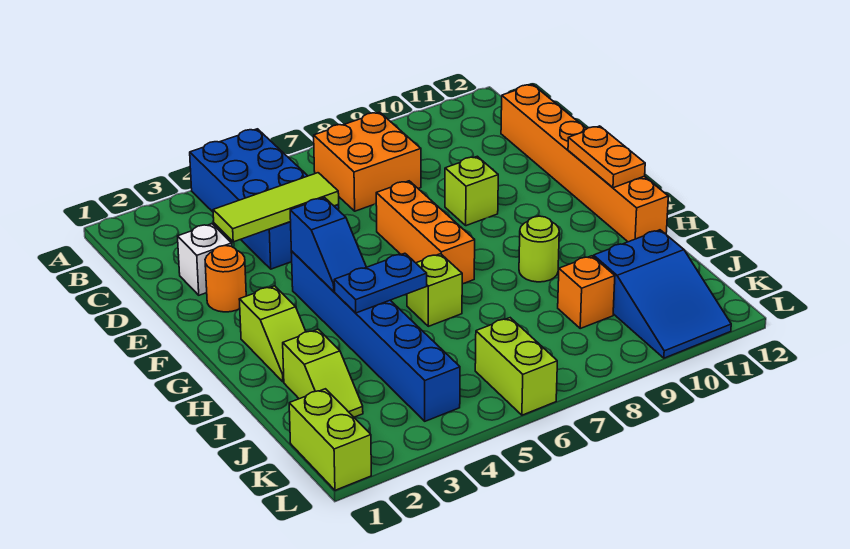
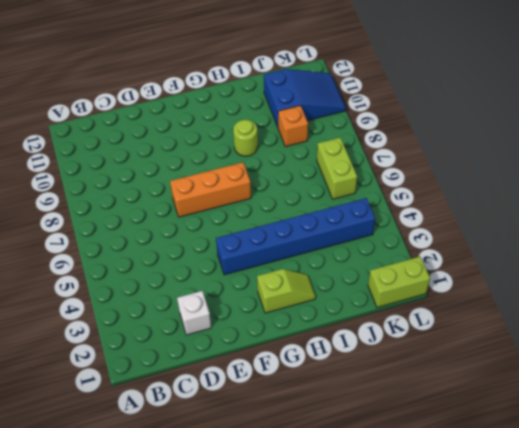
lime brick K6:K7 level 1 -> lime brick K6:L6 level 1
none -> blue brick A4:D5 level 1
none -> orange brick B7:C8 level 1
none -> orange brick C12:H12 level 1

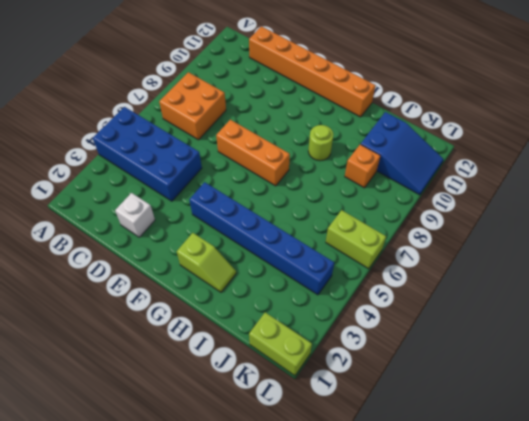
none -> orange round brick E2 level 1
none -> lime brick E9 level 1
none -> lime brick H6 level 1

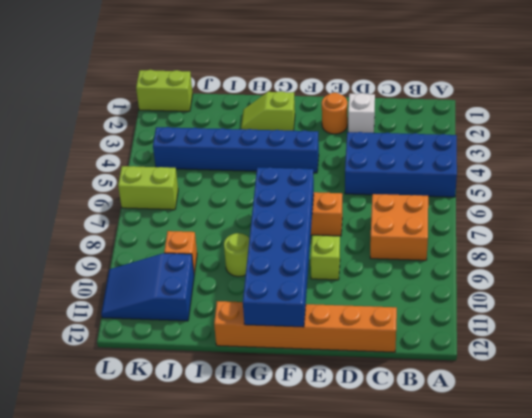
blue brick F7:G12 level 2 -> orange plate F12:G12 level 2
none -> lime brick H6 level 1
none -> lime slope I2:J2 level 1 top I
none -> lime tile D3:D5 level 2

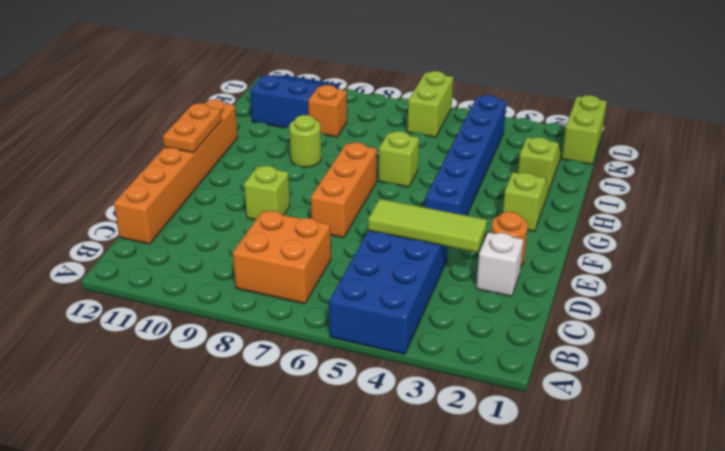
none -> blue slope F4:G4 level 2 top F
none -> blue plate H4:H5 level 2

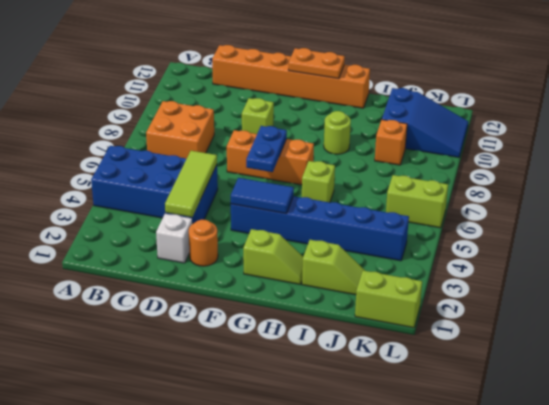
blue tile F4:G4 level 2 -> blue slope F4:G4 level 2 top F
blue plate F6:F7 level 2 -> blue plate H4:H5 level 2

